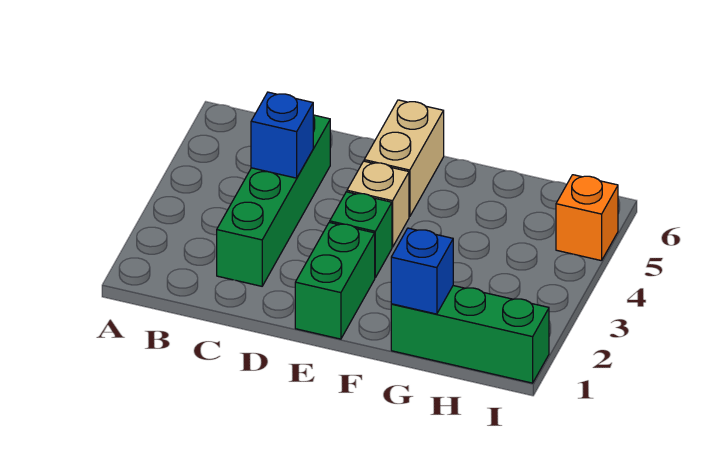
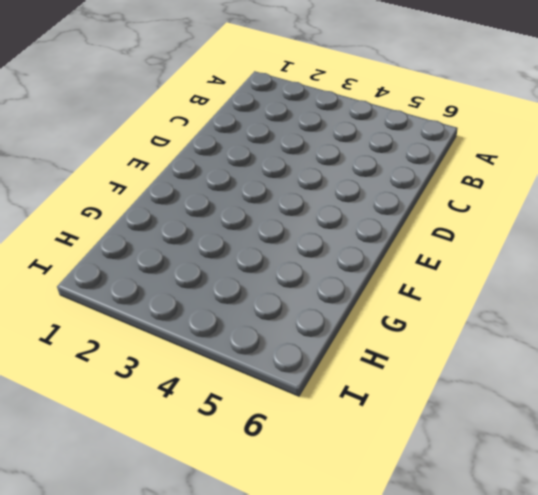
none -> green brick C2:C5 level 1
none -> green brick E1:E2 level 1

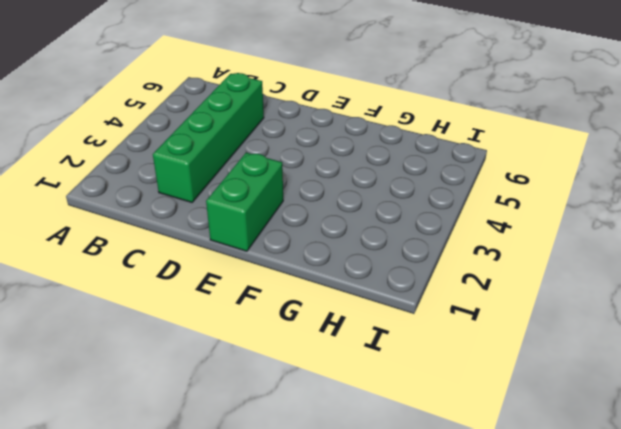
none -> green brick E3 level 1
none -> tan brick E4 level 1

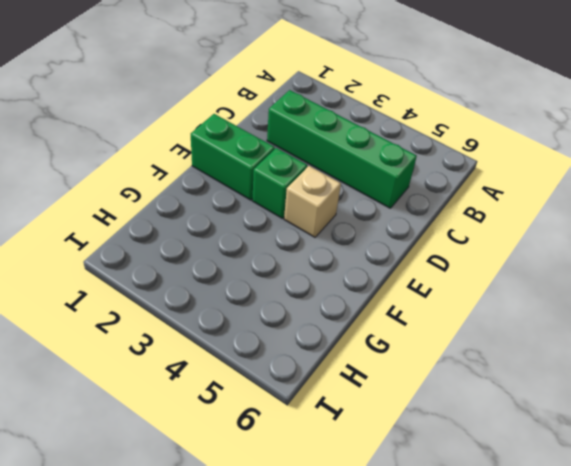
none -> tan brick E5:E6 level 1
none -> green brick G1:I1 level 1

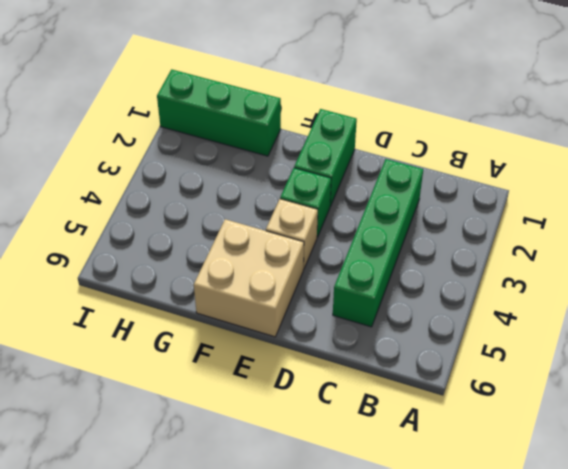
tan brick E5:F6 level 1 -> tan brick E5:E6 level 1
none -> orange brick I5 level 1
none -> blue brick C4 level 2

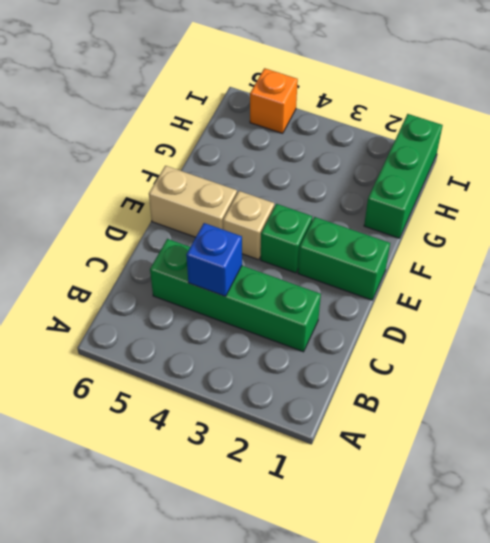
none -> blue brick G1 level 2

